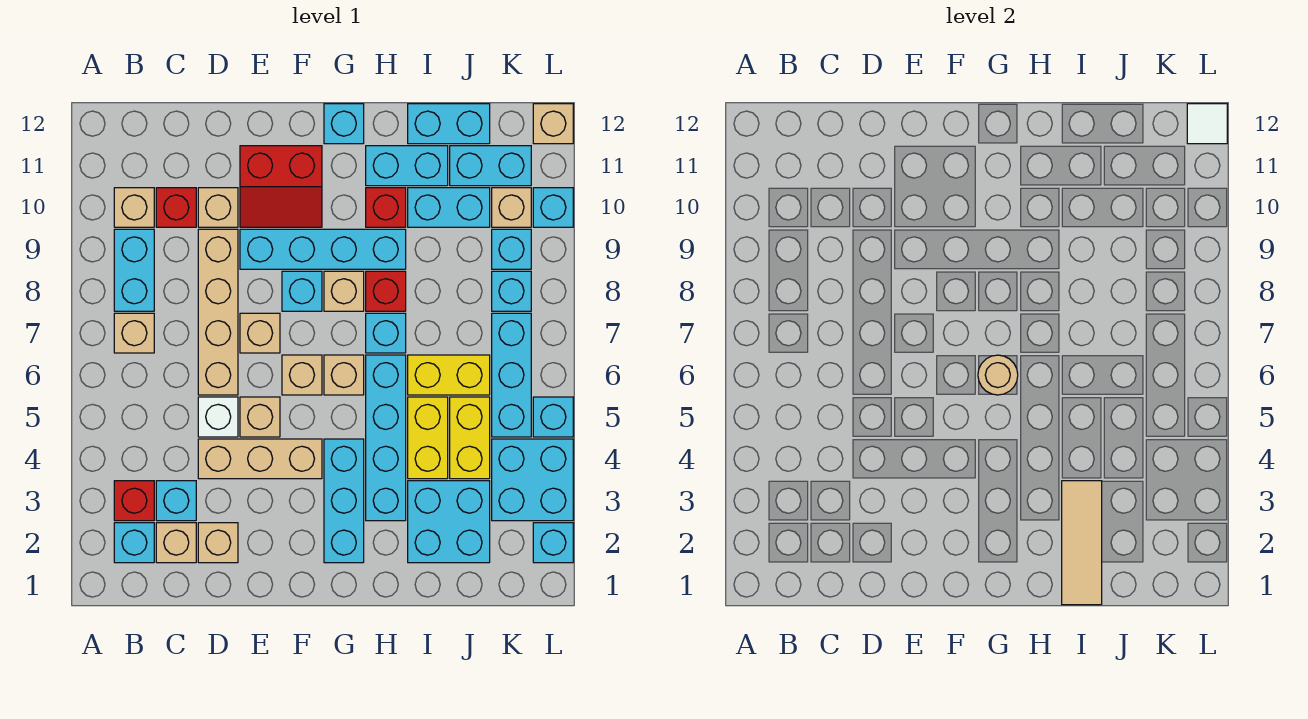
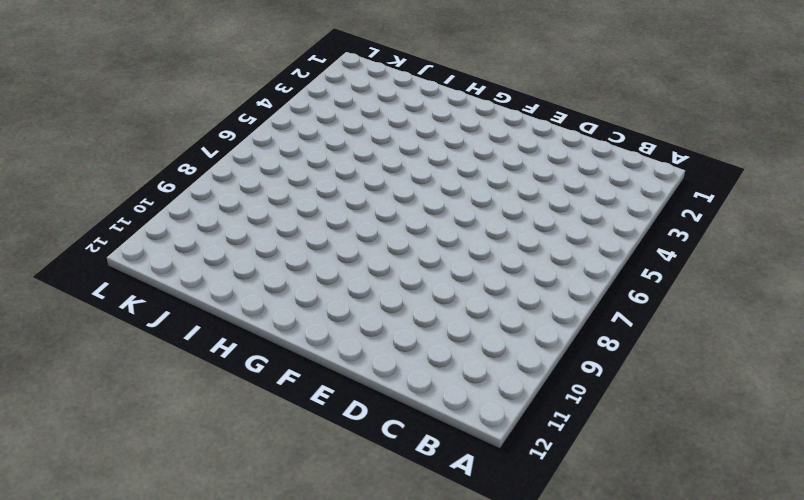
none -> cyan brick B2 level 1
none -> red brick B3 level 1
none -> tan brick B7 level 1
none -> cyan brick B8:B9 level 1

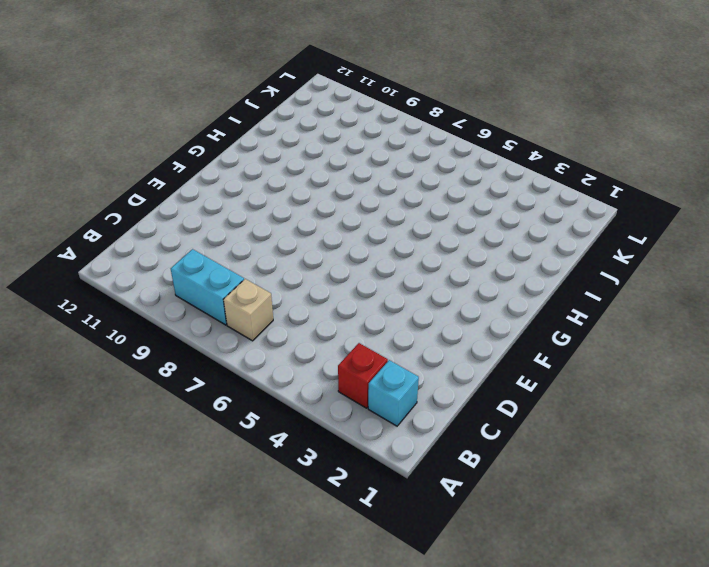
none -> tan brick B10 level 1
none -> tan brick C2 level 1
none -> cyan brick C3 level 1
none -> red brick C10 level 1

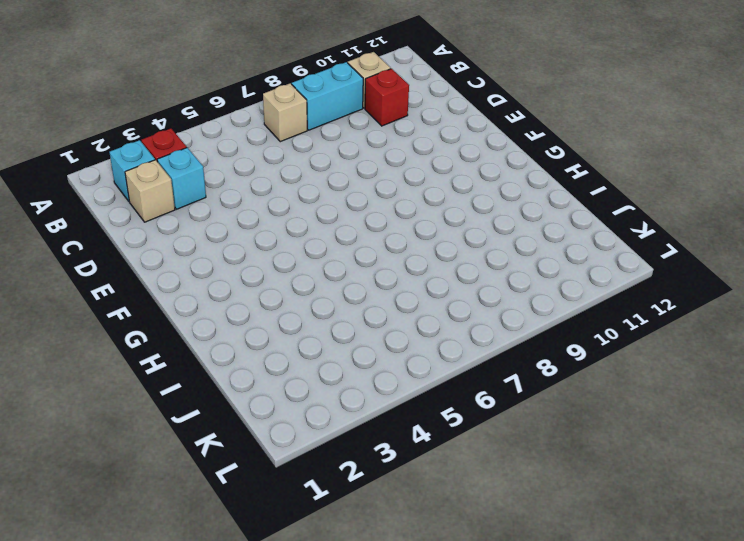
none -> tan brick D2 level 1
none -> tan brick D4:F4 level 1
none -> white brick D5 level 1
none -> tan brick D6:D9 level 1

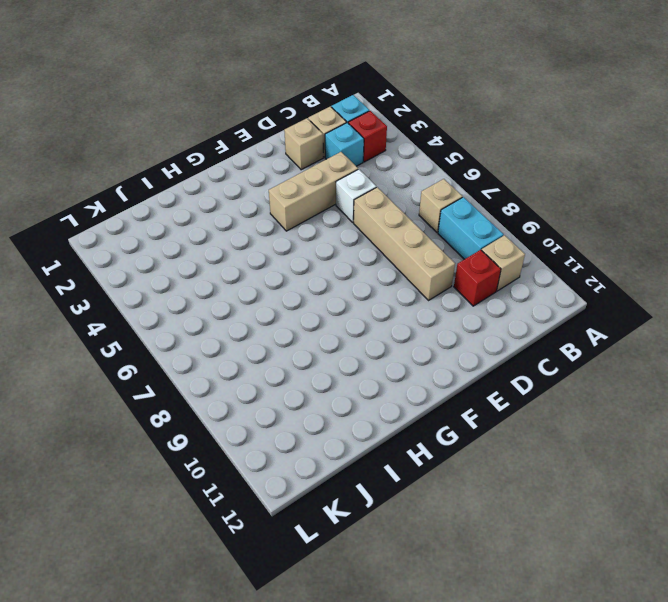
none -> tan brick D10 level 1
none -> tan brick E5 level 1
none -> tan brick E7 level 1
none -> cyan brick E9:H9 level 1

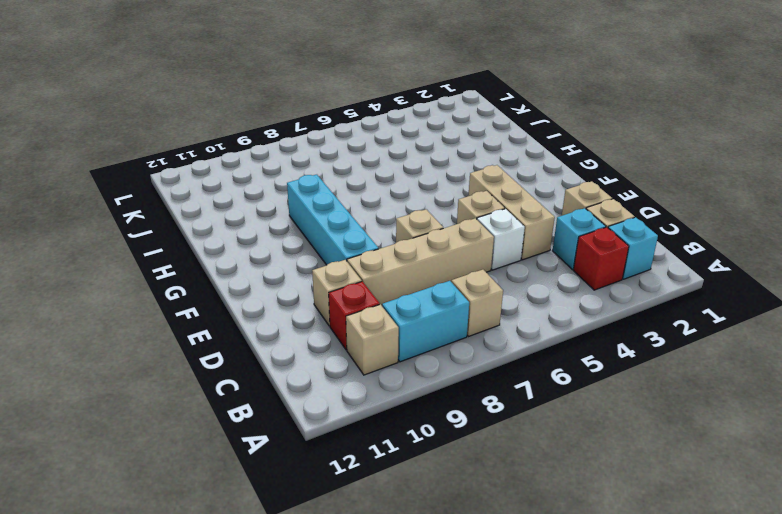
none -> red slope E10:F11 level 1 top 11
none -> tan brick F6 level 1
none -> cyan brick F8 level 1
none -> cyan brick G2:G4 level 1

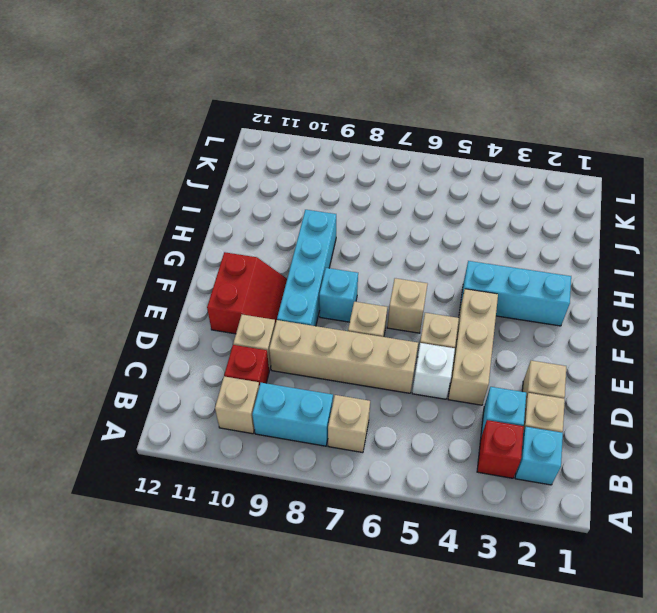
none -> tan brick G6 level 1
none -> tan brick G8 level 1
none -> cyan brick G12 level 1
none -> cyan brick H3:H6 level 1

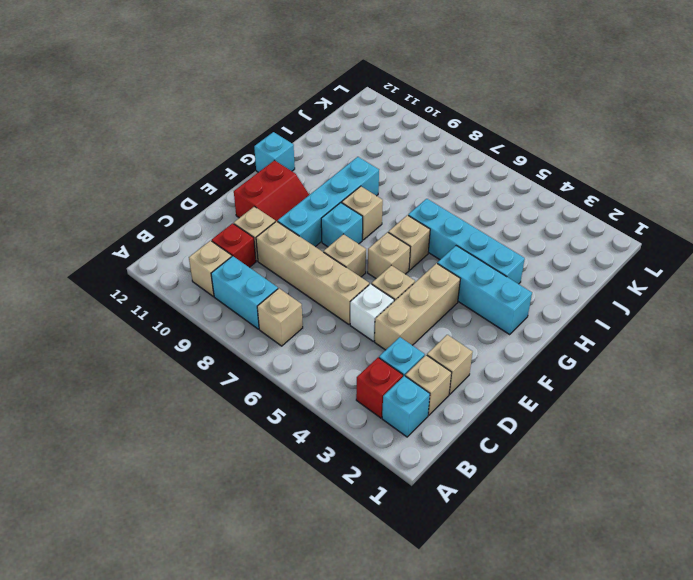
none -> cyan brick H7 level 1
none -> red brick H8 level 1
none -> red brick H10 level 1
none -> cyan brick H11:I11 level 1

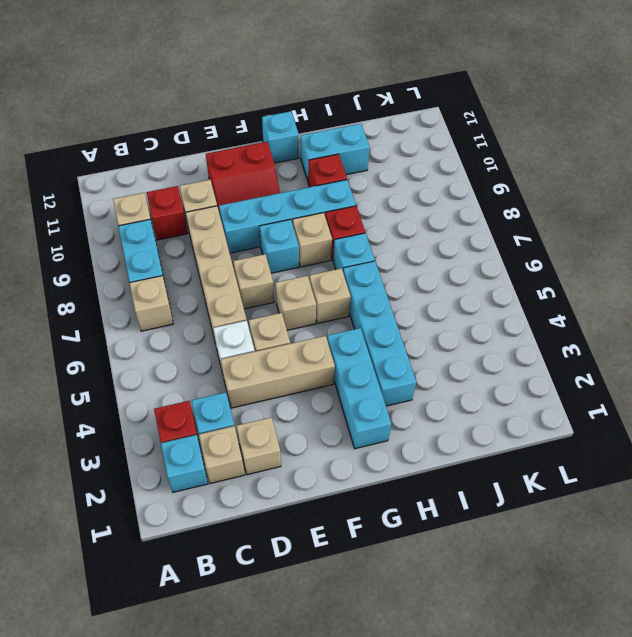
none -> cyan brick I2:J3 level 1
none -> yellow brick I4:I5 level 1
none -> yellow brick I6:J6 level 1
none -> cyan brick I10:J10 level 1

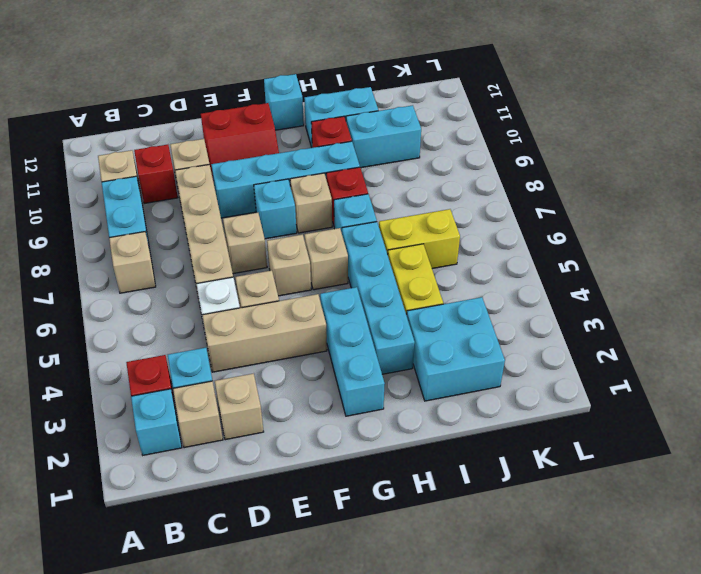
none -> cyan brick I12:J12 level 1
none -> yellow brick J4:J5 level 1
none -> cyan brick J11:K11 level 1
none -> cyan brick K3:L4 level 1

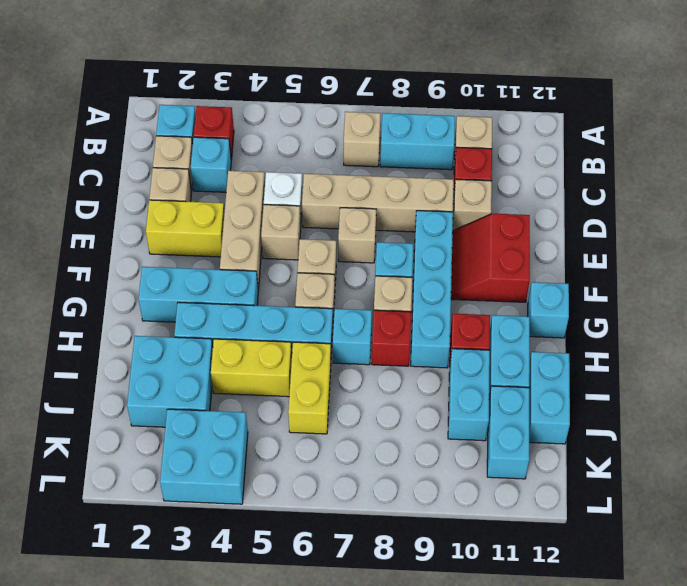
yellow brick E2:E3 level 1 -> yellow brick J4:J5 level 1
none -> cyan brick K5:K7 level 1
none -> cyan brick K8 level 1
none -> cyan brick K9 level 1
none -> tan brick K10 level 1

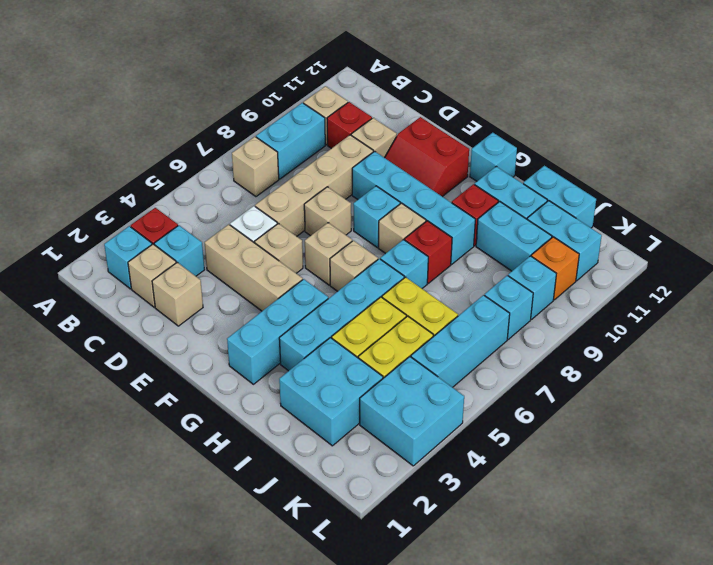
orange brick K10 level 1 -> tan brick K10 level 1
none -> cyan brick L2 level 1
none -> cyan brick L5 level 1
none -> cyan brick L10 level 1
none -> tan brick L12 level 1

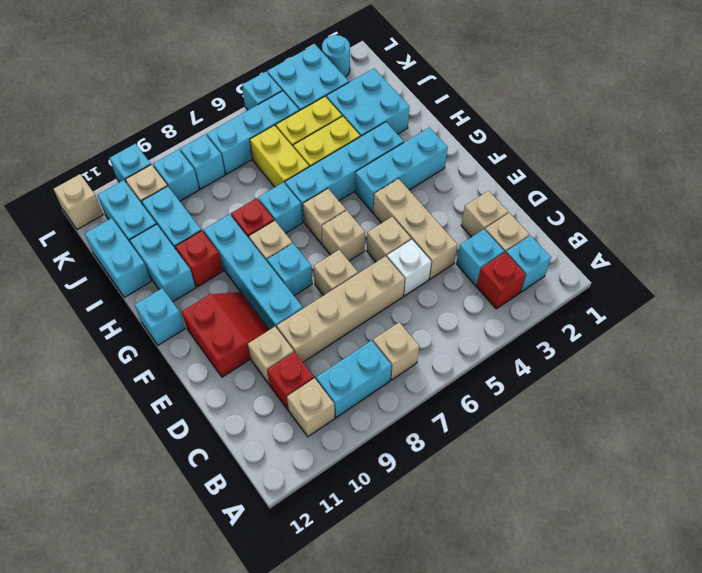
cyan round brick L2 level 1 -> cyan brick L2 level 1
none -> tan round brick G6 level 2
none -> tan tile I1:I3 level 2
none -> white tile L12 level 2

